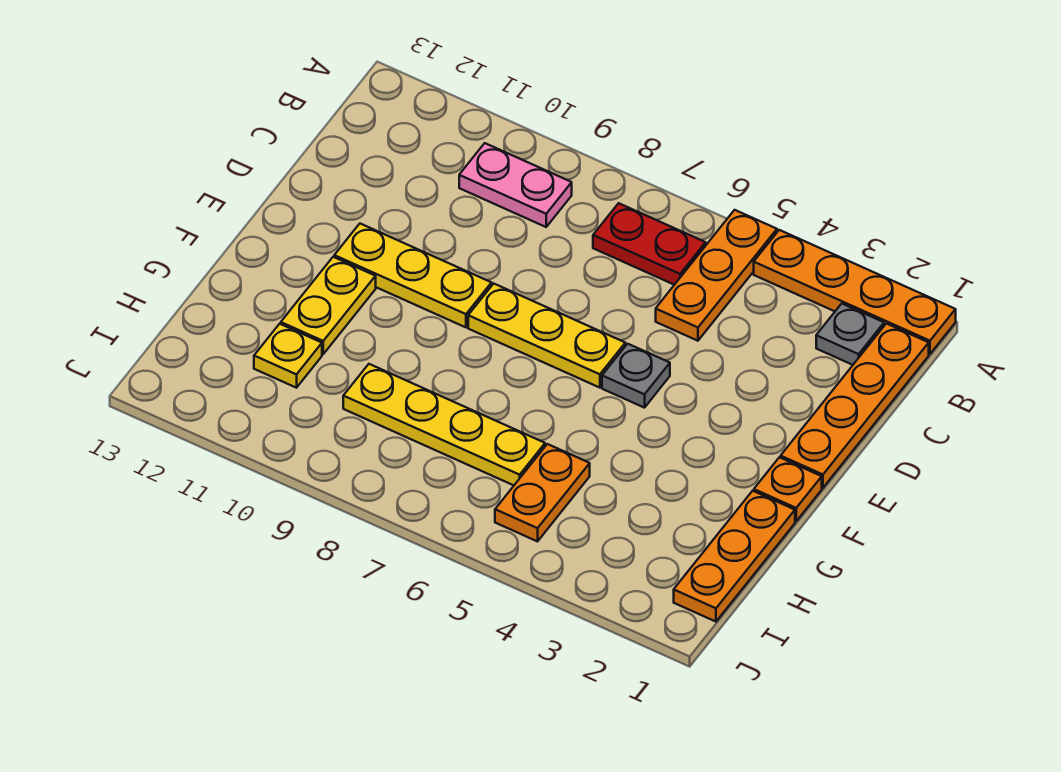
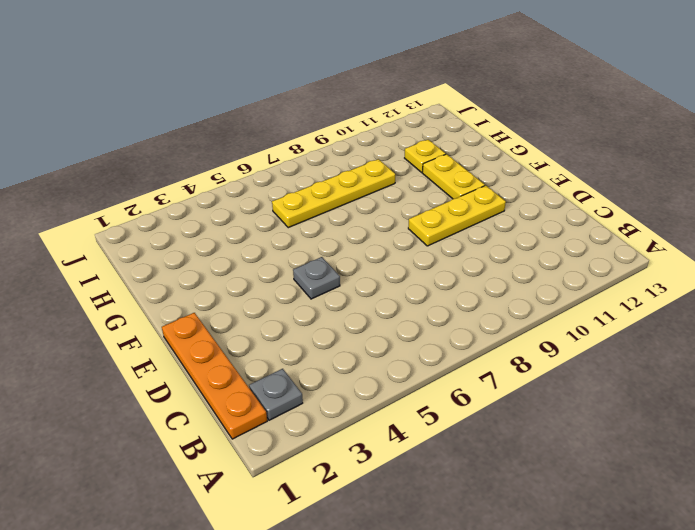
none -> orange plate A1:A4 level 1
none -> orange plate A5:C5 level 1
none -> red plate B6:B7 level 1

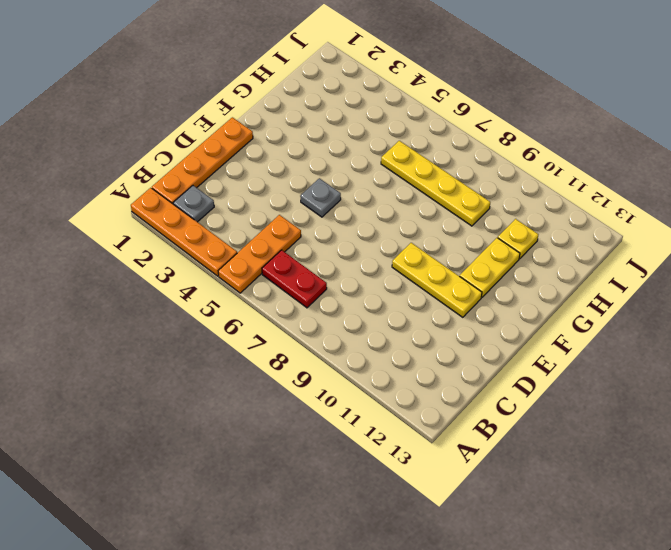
none -> pink plate B9:B10 level 1
none -> yellow plate E6:E8 level 1
none -> orange plate F1 level 1

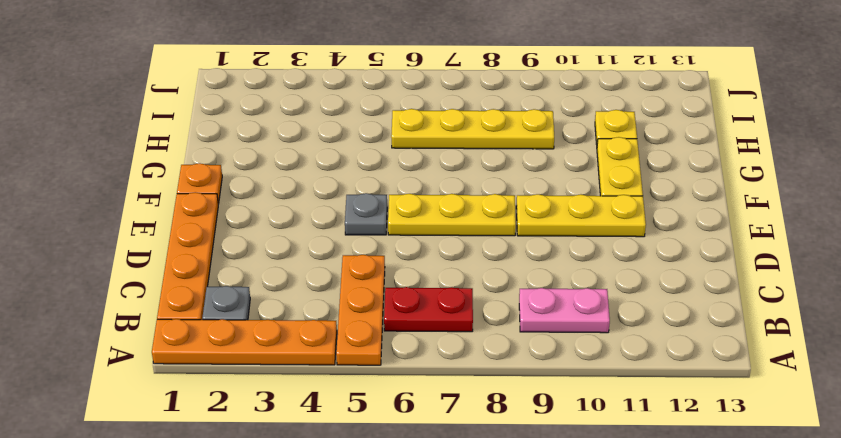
none -> orange plate G1:I1 level 1
none -> orange plate H5:I5 level 1

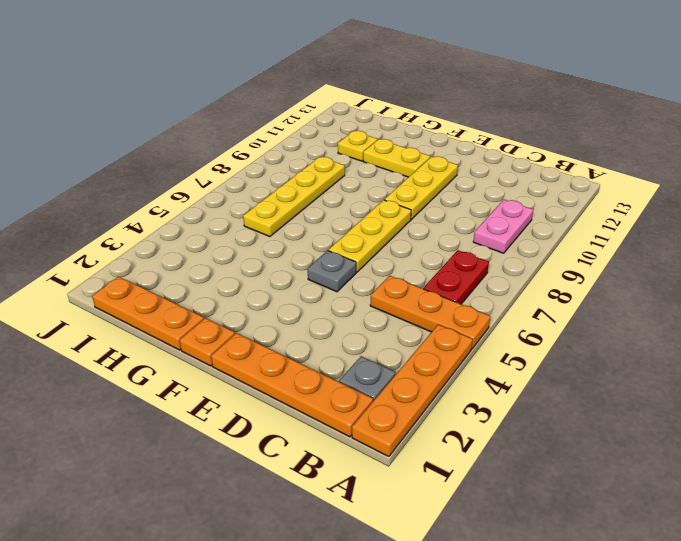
none -> orange plate H5:I5 level 1

